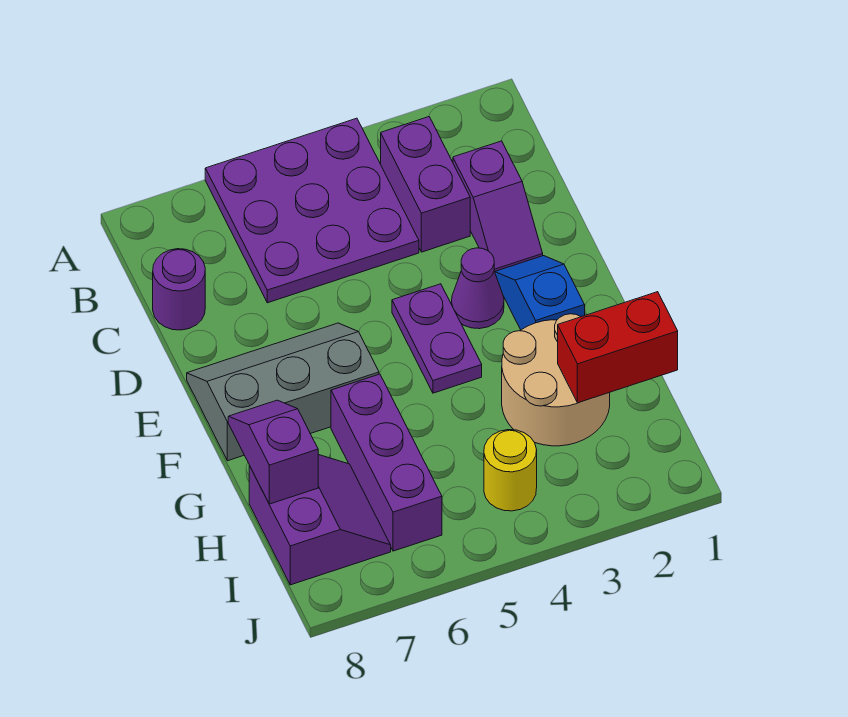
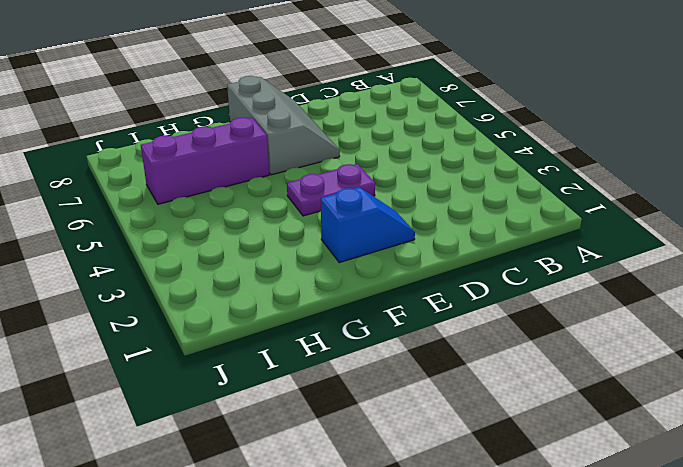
none -> purple plate A4:C6 level 1
none -> purple brick B3:C3 level 1
none -> purple slope C2:D2 level 1 top C

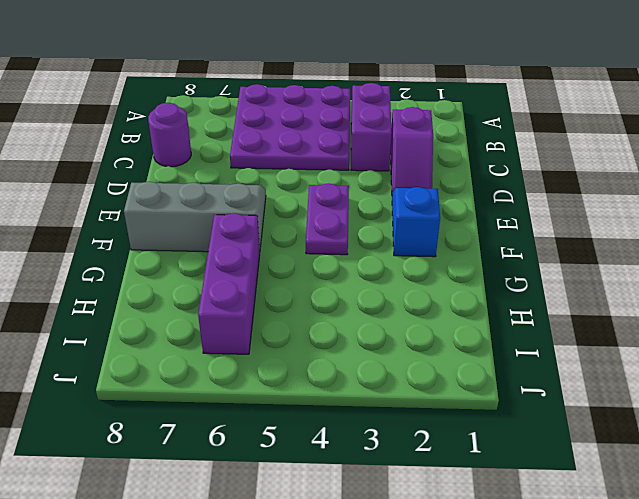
none -> purple cone E3 level 1
none -> tan round brick G2:H3 level 1
none -> purple slope H7:I8 level 1 top 8

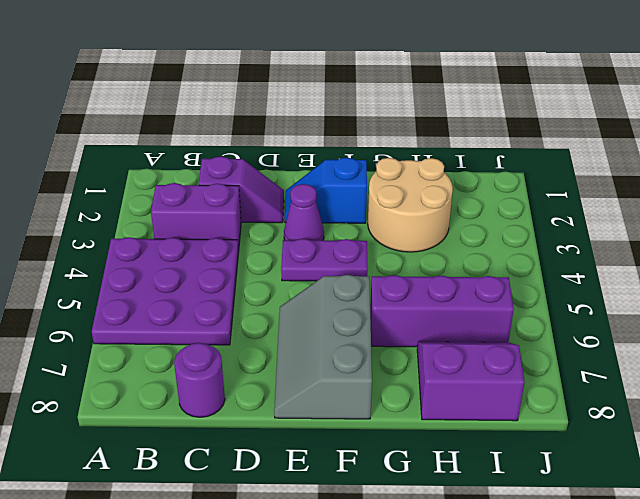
none -> yellow round brick I4 level 1
none -> purple slope G8:H8 level 2 top H
none -> red brick H1:H2 level 2

